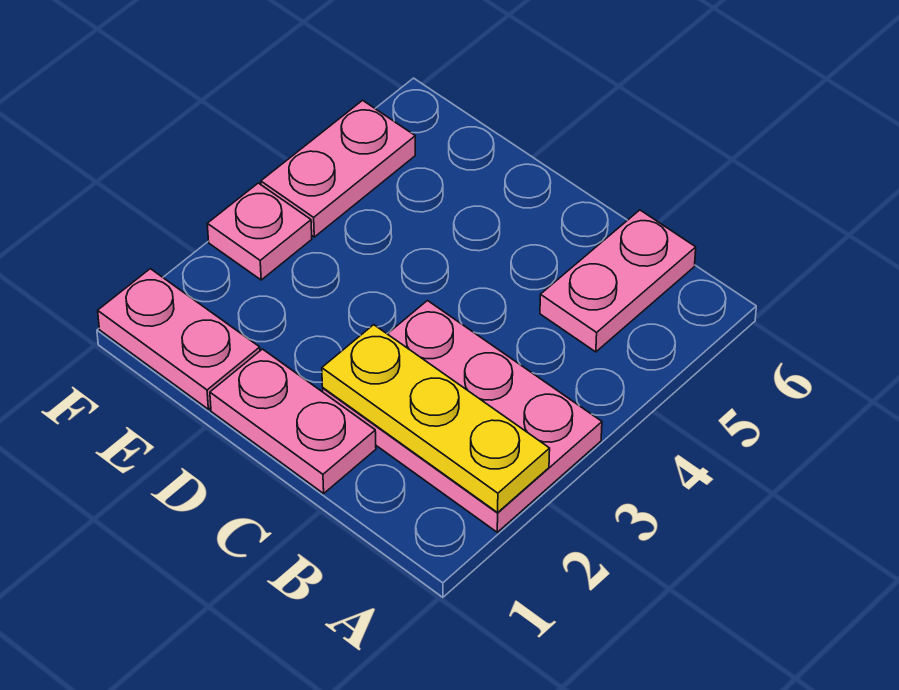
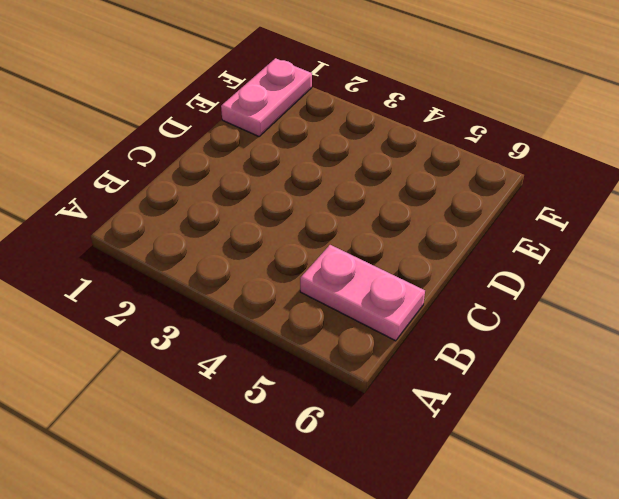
none -> pink plate A2:C3 level 1
none -> pink plate C1:D1 level 1

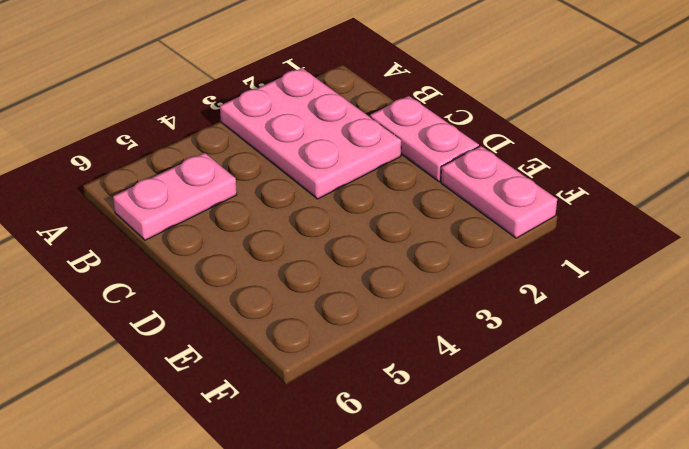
none -> pink plate F3 level 1
none -> pink plate F4:F5 level 1

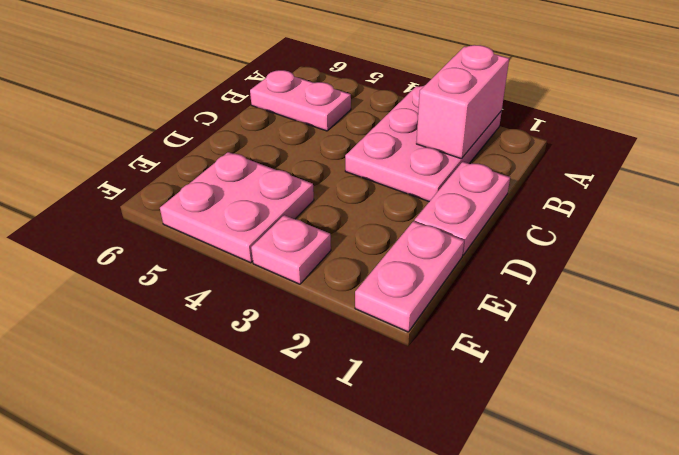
pink brick A2:B2 level 2 -> yellow plate A2:C2 level 2
pink plate E4:F5 level 1 -> pink plate F4:F5 level 1

